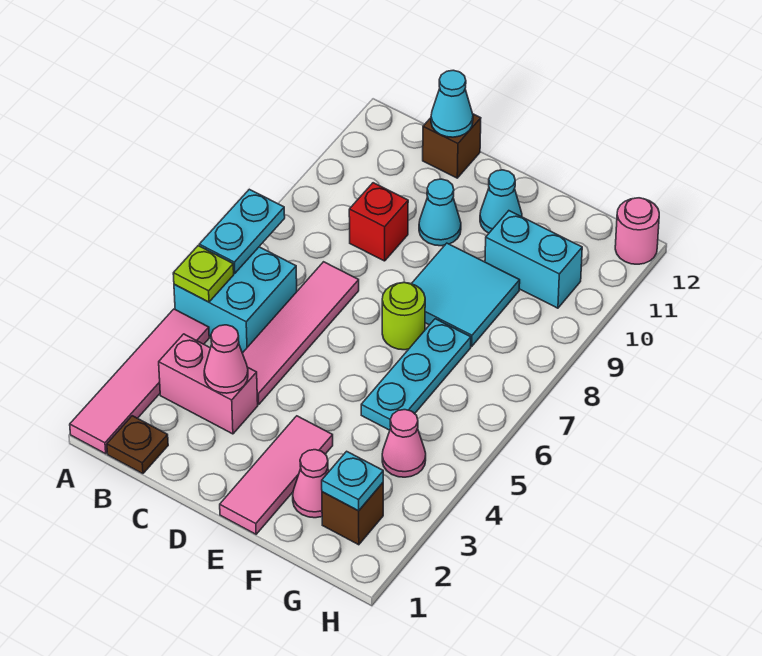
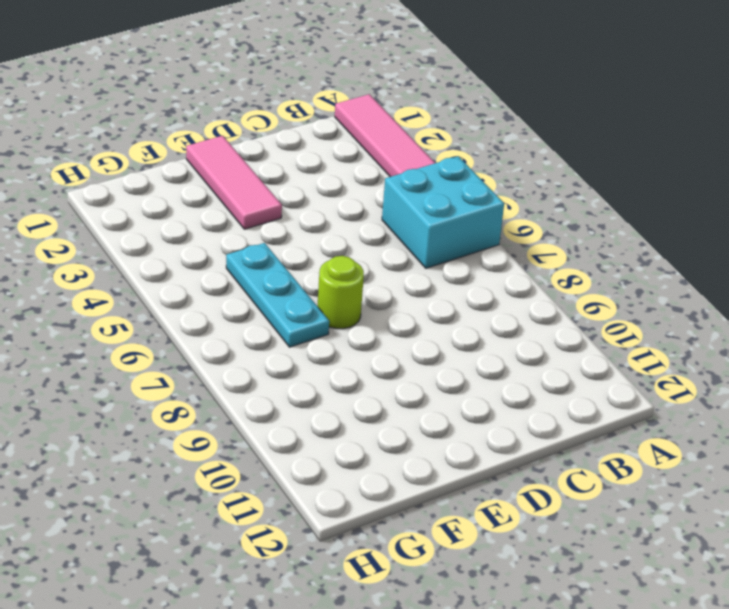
none -> brown plate B1 level 1
none -> pink brick B3:C3 level 1
none -> pink tile C4:C7 level 1

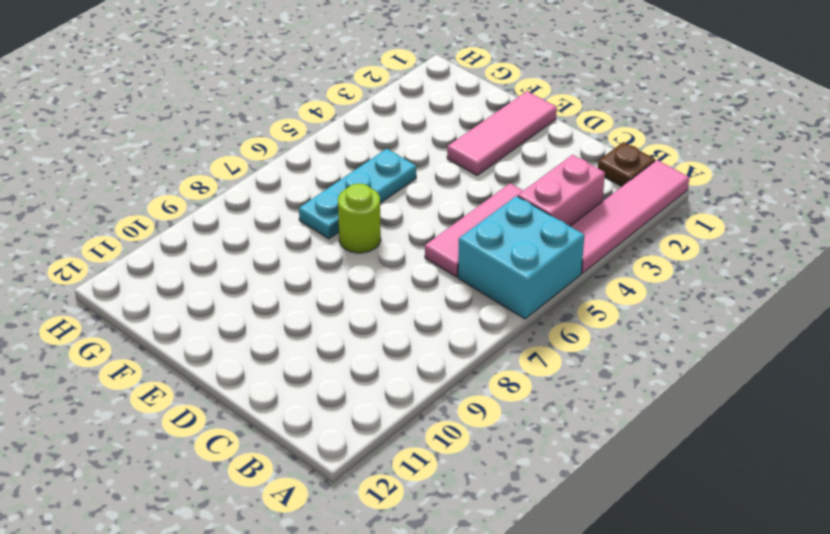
pink brick B3:B4 level 1 -> pink brick B3:C3 level 1
pink tile C4:C6 level 1 -> pink tile C4:C7 level 1
none -> red brick C9 level 1
none -> brown brick C12 level 1
none -> cyan cone D10 level 1

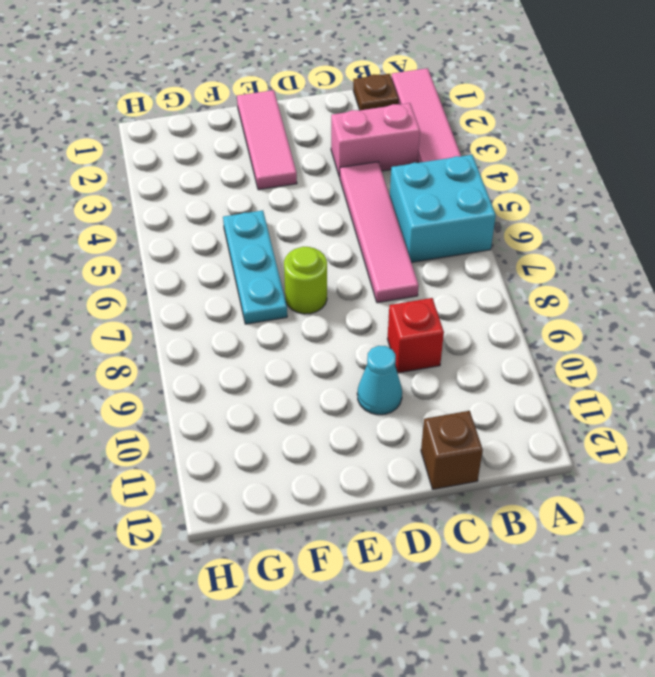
none -> cyan tile E8:F9 level 1
none -> cyan cone E11 level 1
none -> pink cone F2 level 1

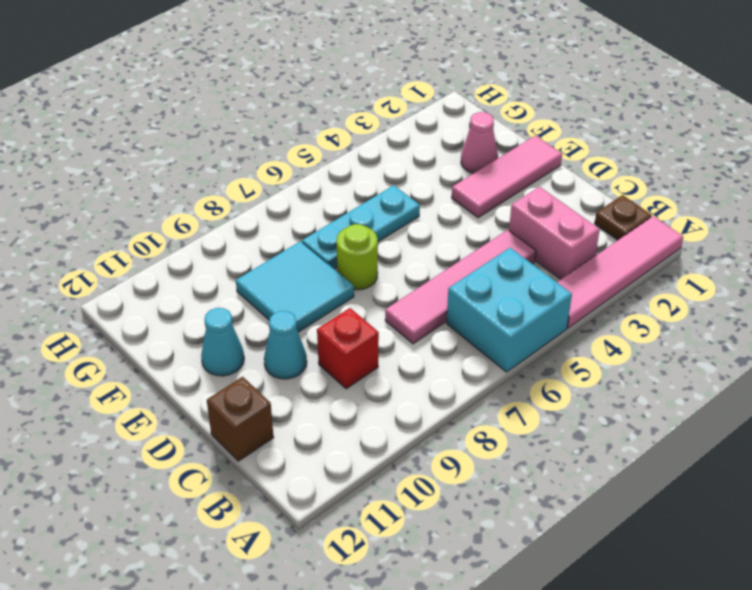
none -> cyan brick F10:G10 level 1
none -> brown brick G2 level 1
none -> pink cone G4 level 1

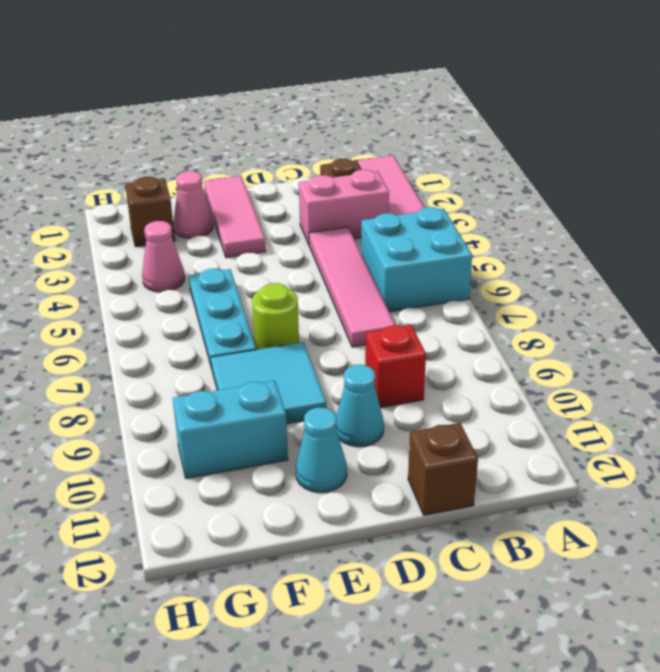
none -> pink round brick H12 level 1
none -> lime plate A5 level 2
none -> cyan plate A6:A7 level 2

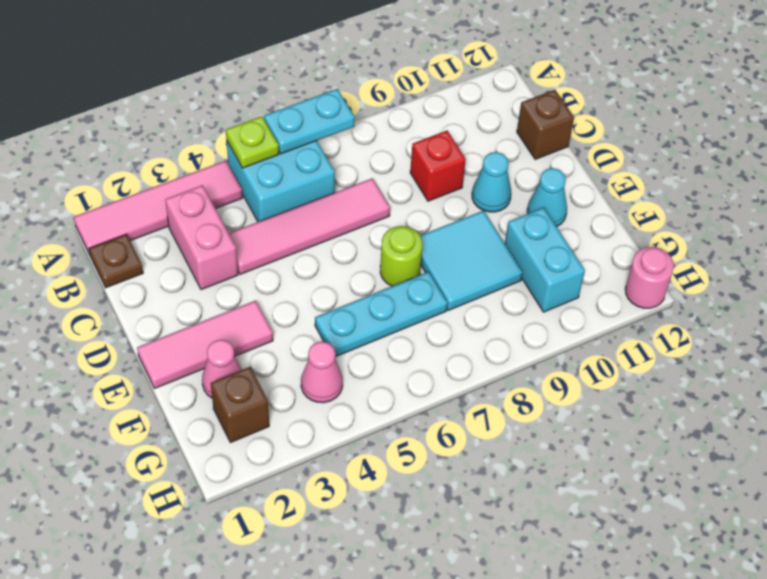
none -> pink cone C3 level 2
none -> cyan cone C12 level 2
none -> cyan plate G2 level 2

